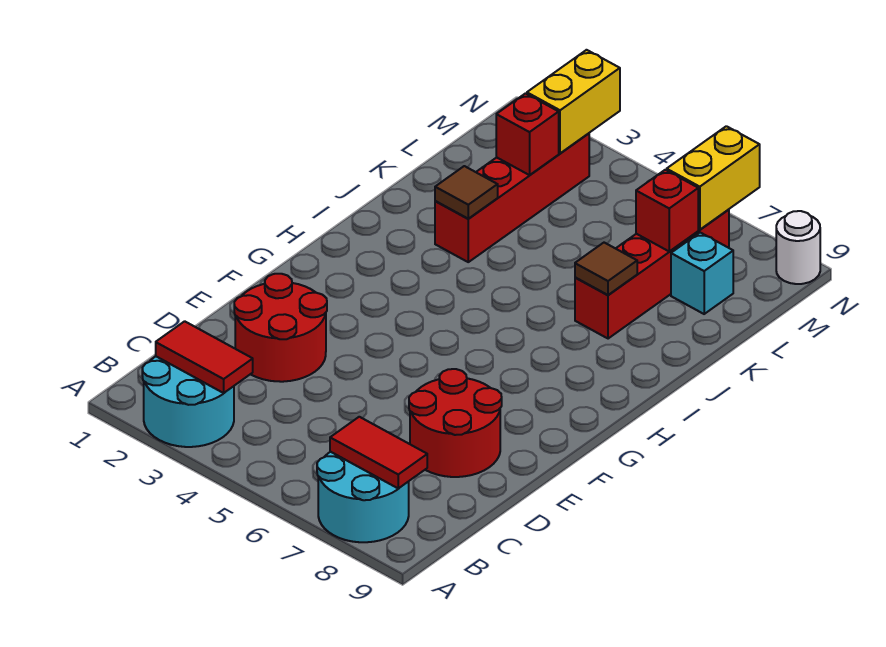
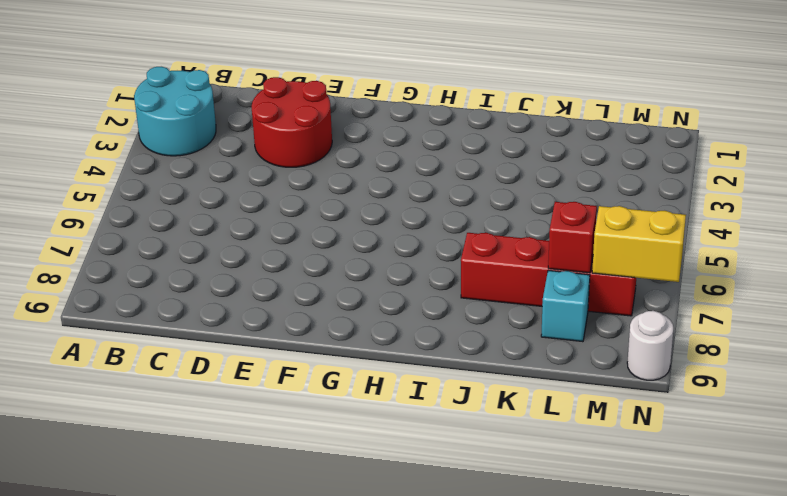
none -> cyan round brick A7:B8 level 1
none -> red round brick D7:E8 level 1
none -> red brick J3:M3 level 1

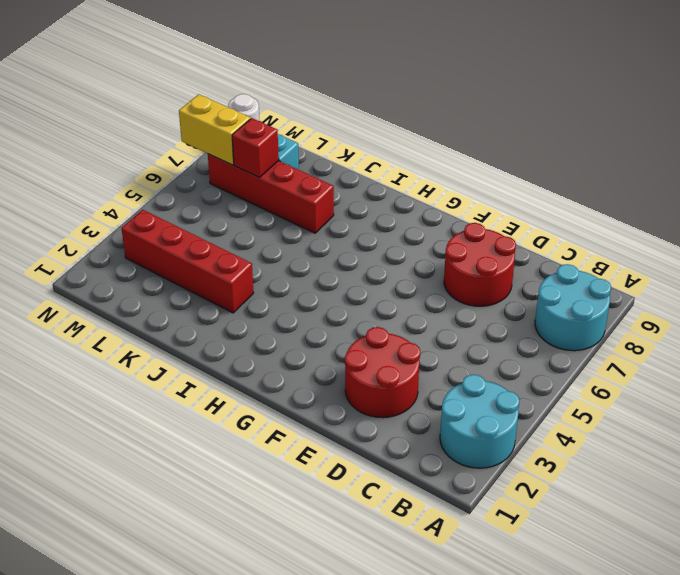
none -> red tile B2:B3 level 2
none -> red tile B7:B8 level 2
none -> brown tile J3 level 2

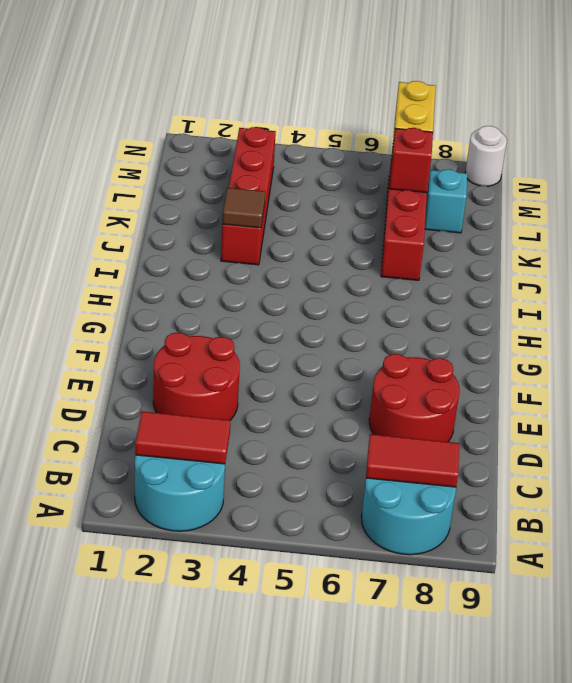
none -> brown tile J7 level 2
none -> red brick L3 level 2
none -> yellow brick M3:N3 level 2

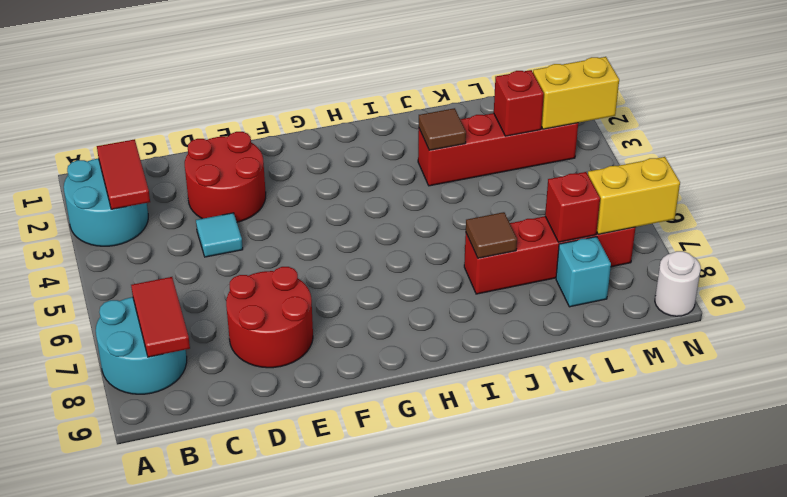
cyan tile D4 level 1 -> none

